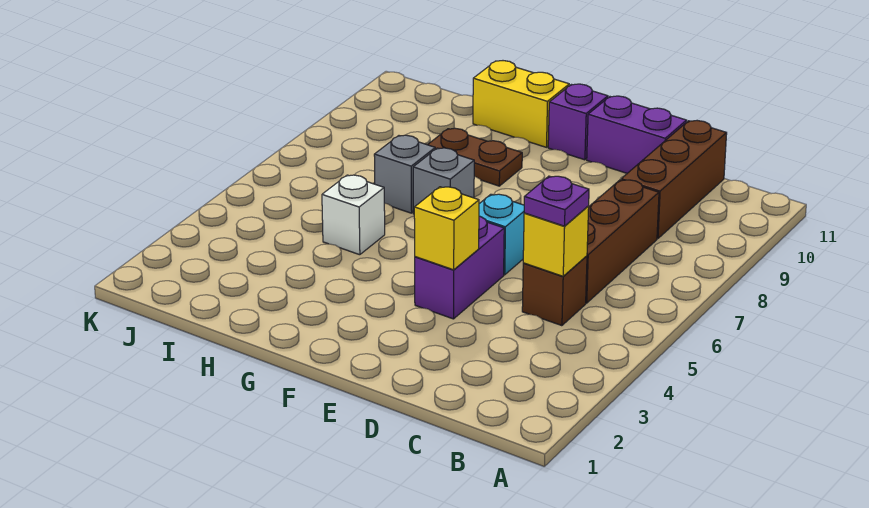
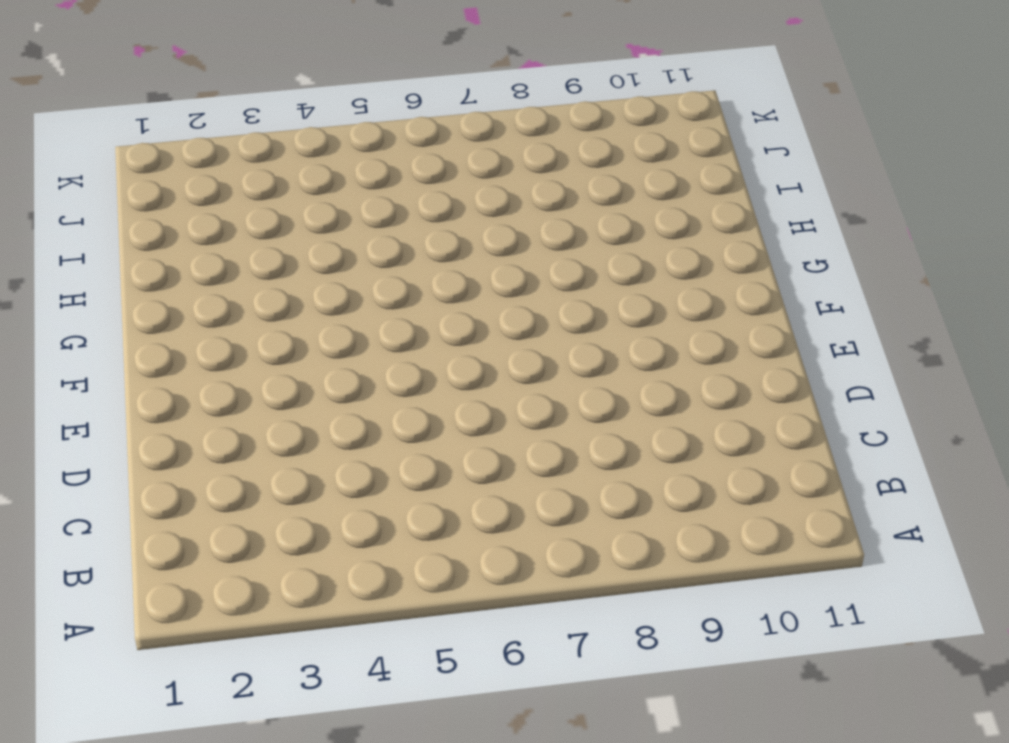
none -> brown brick C5 level 1
none -> brown brick C6:C8 level 1
none -> brown brick C9:C11 level 1

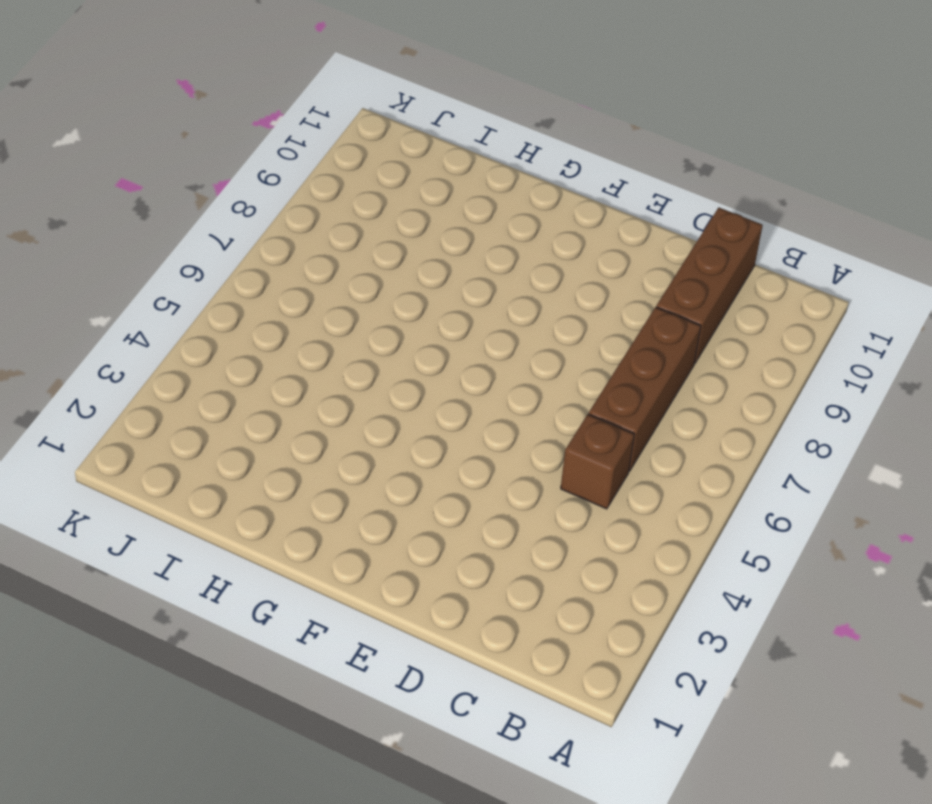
none -> purple brick D11:E11 level 1
none -> purple brick E4:E5 level 1
none -> cyan brick E6 level 1

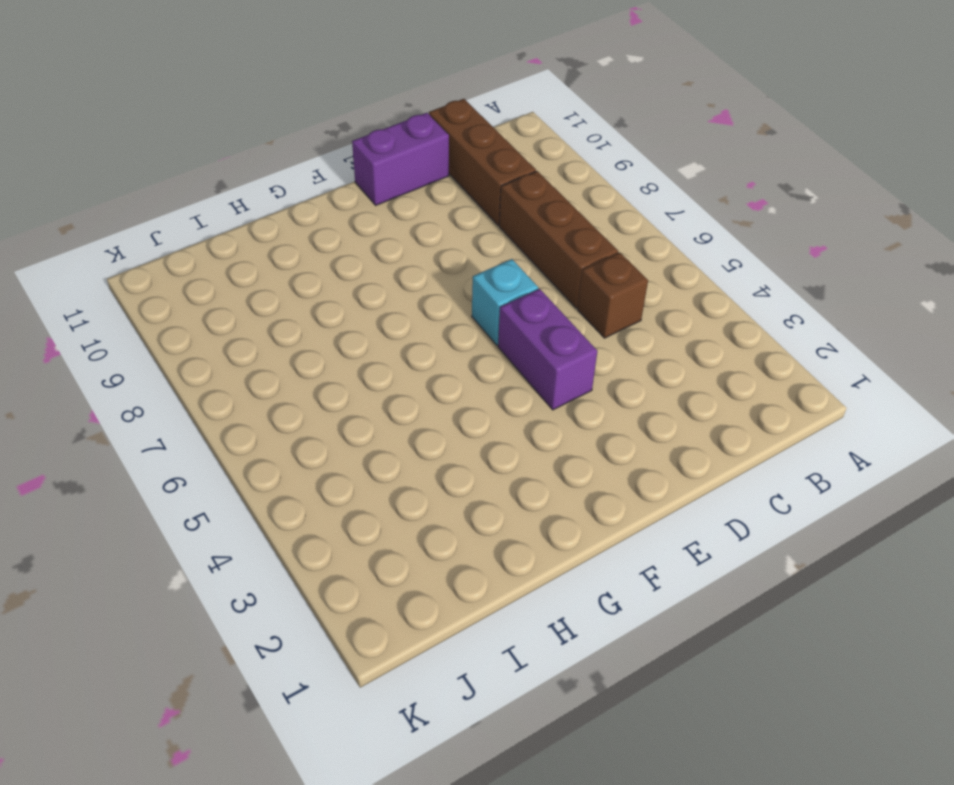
none -> purple brick F11 level 1
none -> grey brick G7 level 1
none -> brown plate G9:H9 level 1

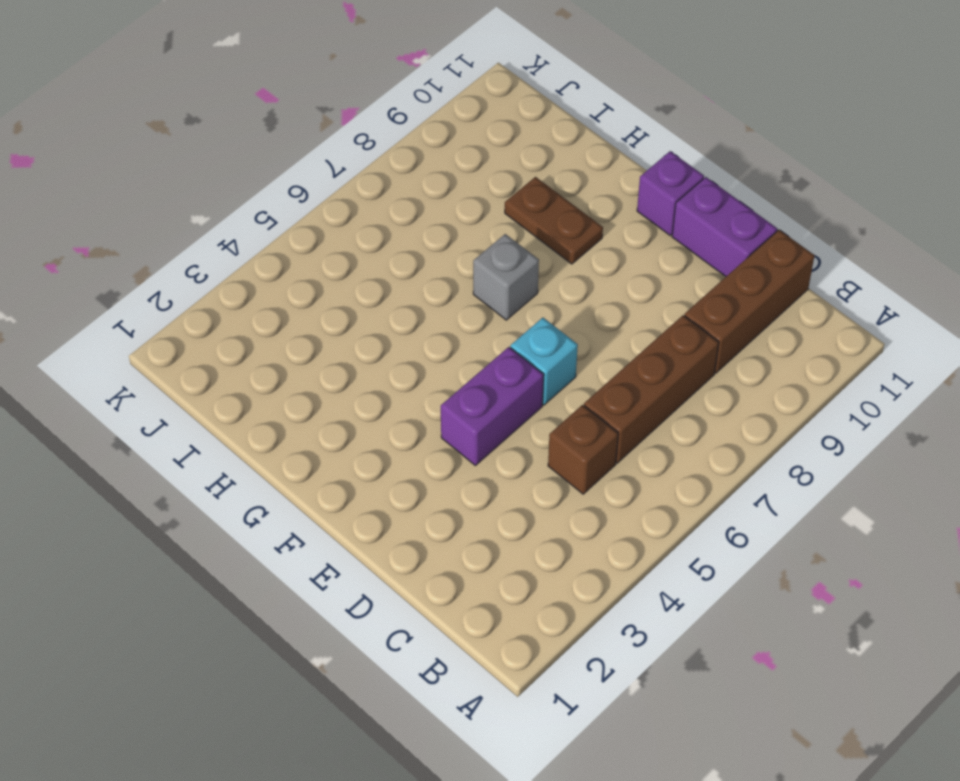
none -> yellow brick G11:H11 level 1
none -> white brick H5 level 1
none -> grey brick H7 level 1

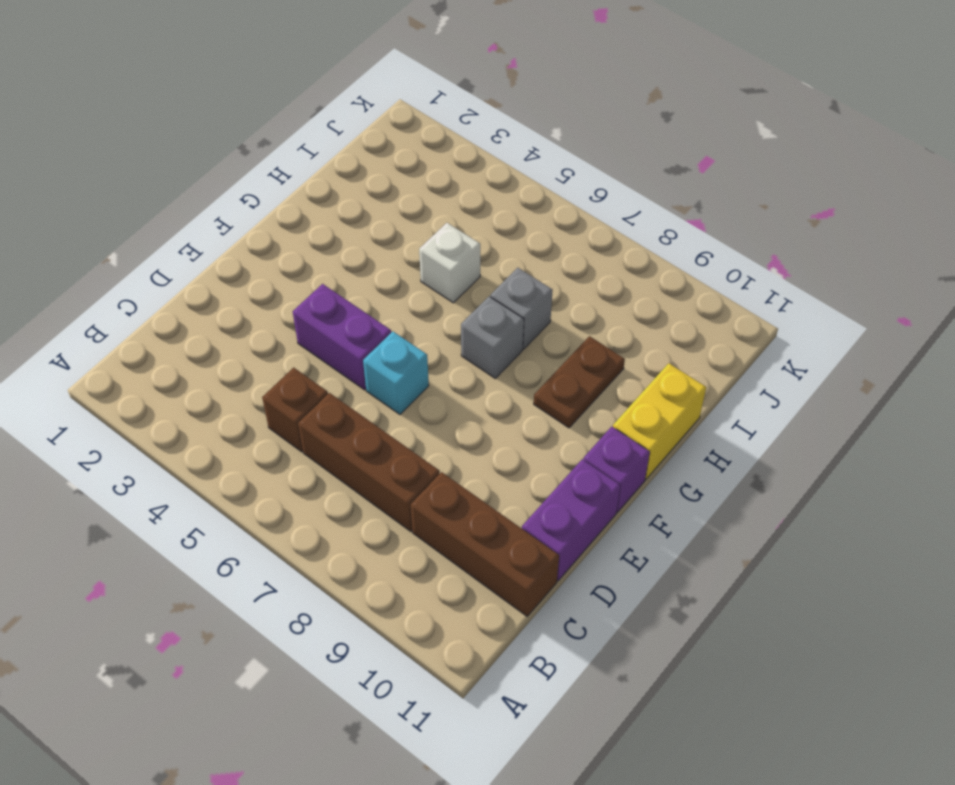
none -> yellow brick C5 level 2
none -> yellow brick E4 level 2
none -> purple plate C5 level 3

